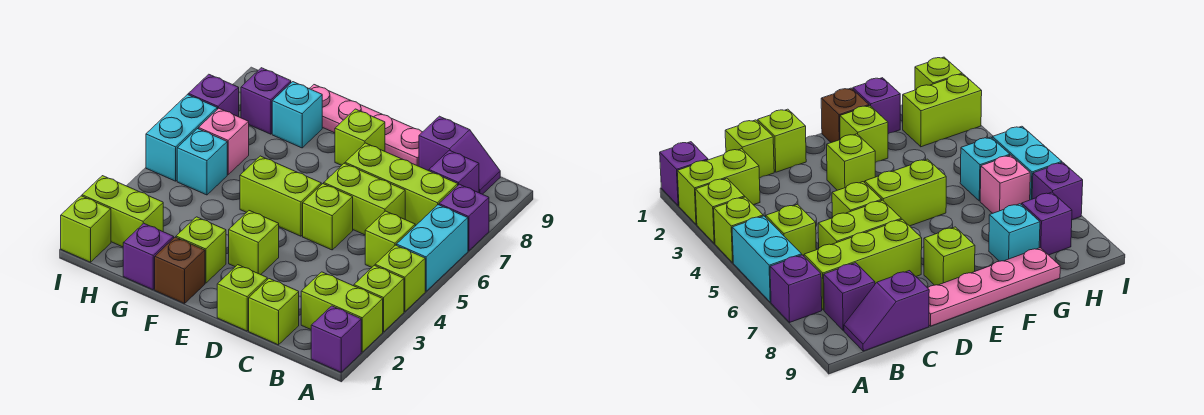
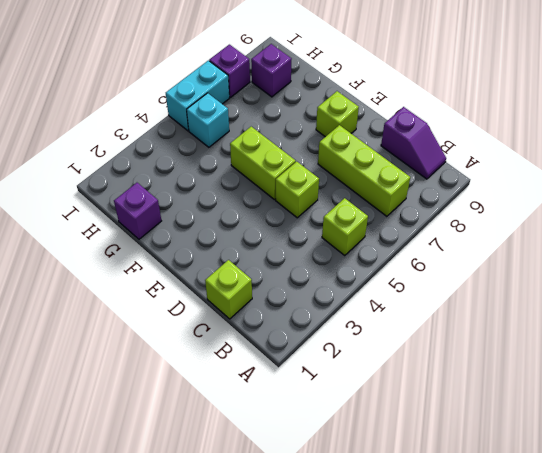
none -> purple brick A1 level 1
none -> lime brick A2:B2 level 1
none -> lime brick A3 level 1

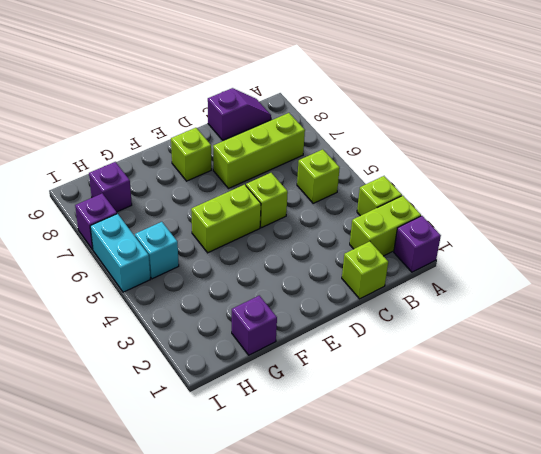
none -> lime brick A4 level 1
none -> cyan brick A5:A6 level 1
none -> purple brick A7 level 1

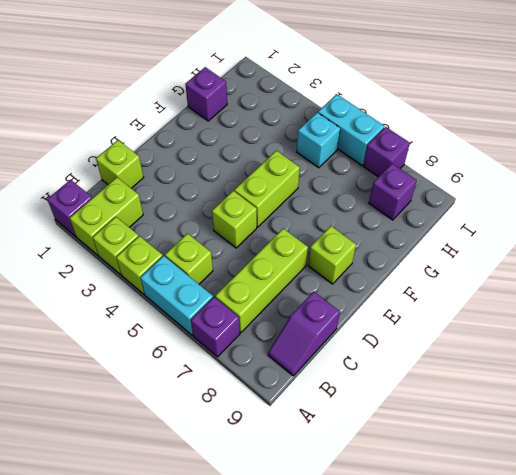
none -> purple brick B8 level 1
none -> lime brick C6:D6 level 1
none -> lime brick D1 level 1

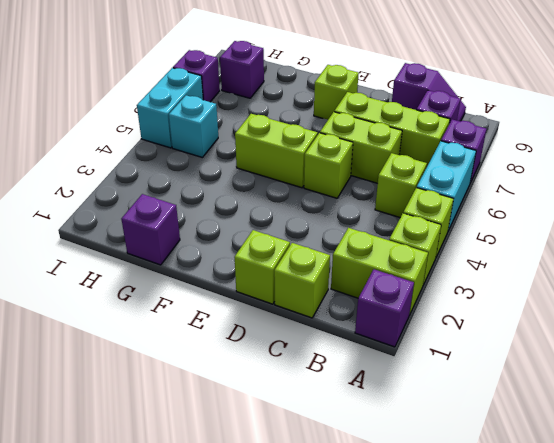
none -> pink plate D9:G9 level 1
none -> lime brick E3 level 1
none -> brown brick F1 level 1

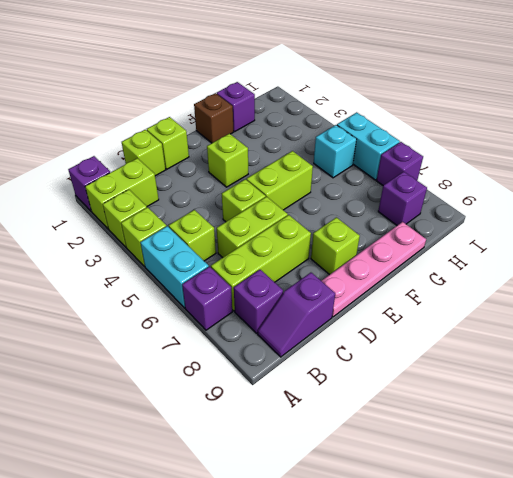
none -> lime brick F2 level 1
none -> cyan brick G8 level 1
none -> lime brick H2:I2 level 1

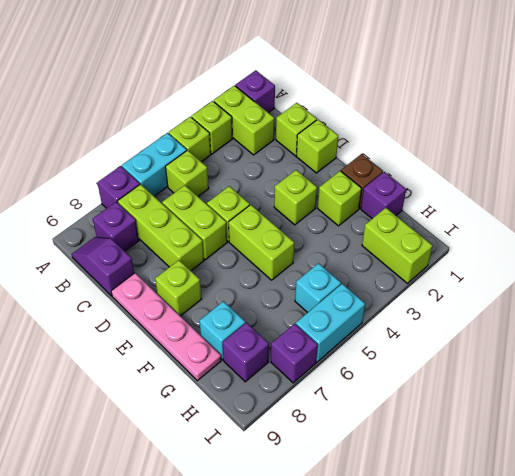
none -> pink brick H6 level 1
none -> lime brick I1 level 1

